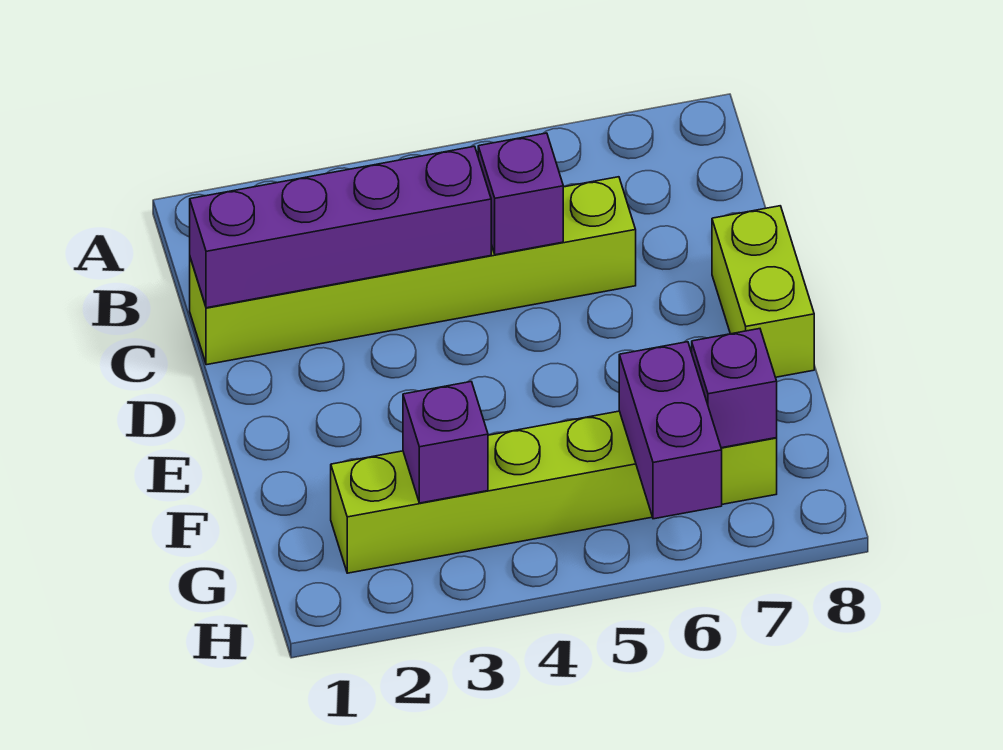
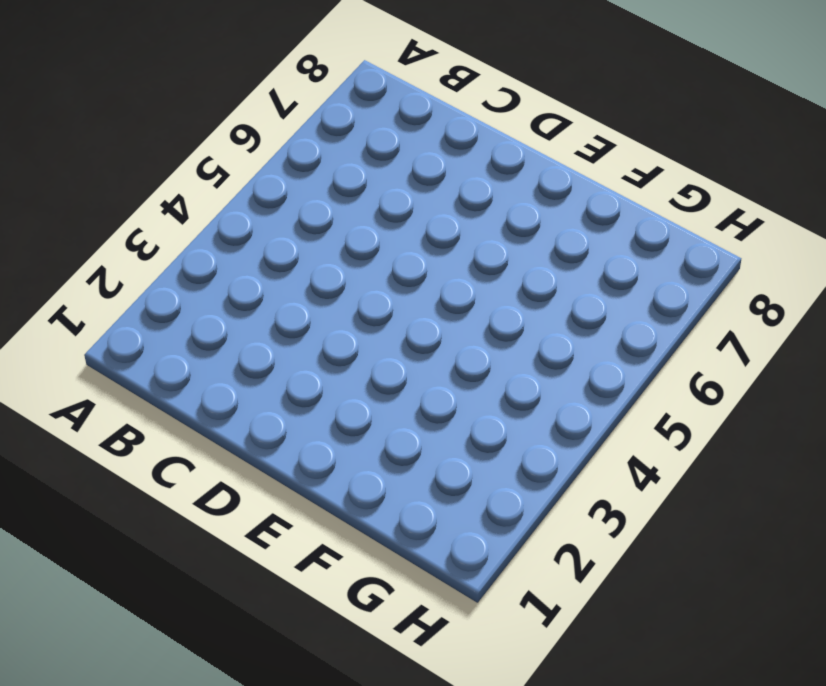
none -> lime brick C1:C6 level 1
none -> lime brick D8:E8 level 1

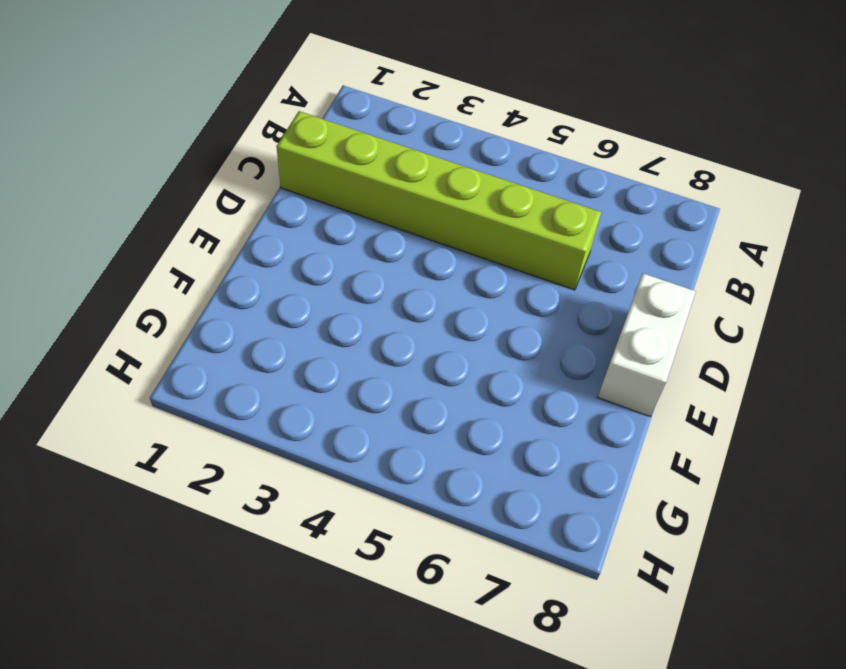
white brick D8:E8 level 1 -> lime brick D8:E8 level 1
none -> lime brick G2:G7 level 1
none -> purple brick C1:C4 level 2

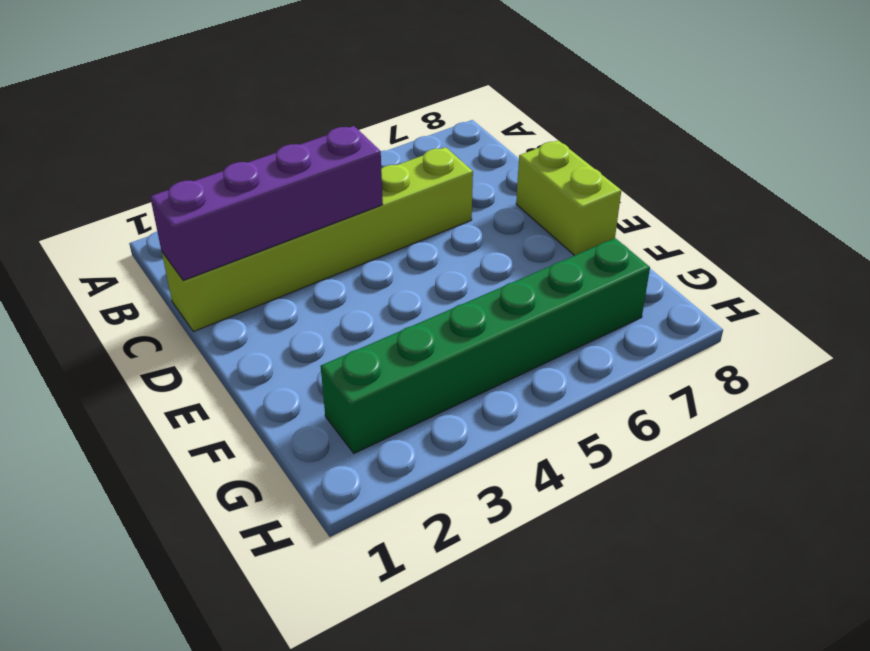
green brick G2:G7 level 1 -> lime brick G2:G7 level 1
none -> purple brick C5 level 2
none -> purple brick G3 level 2

